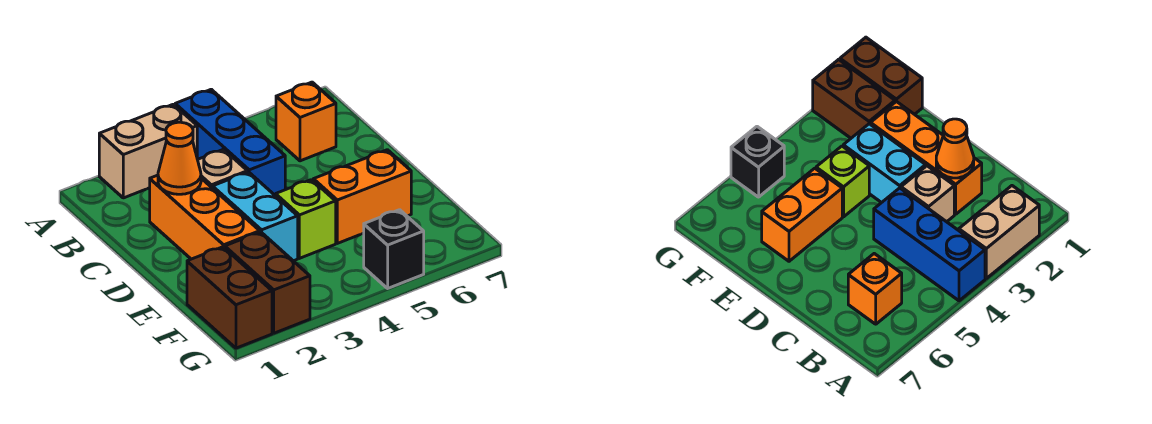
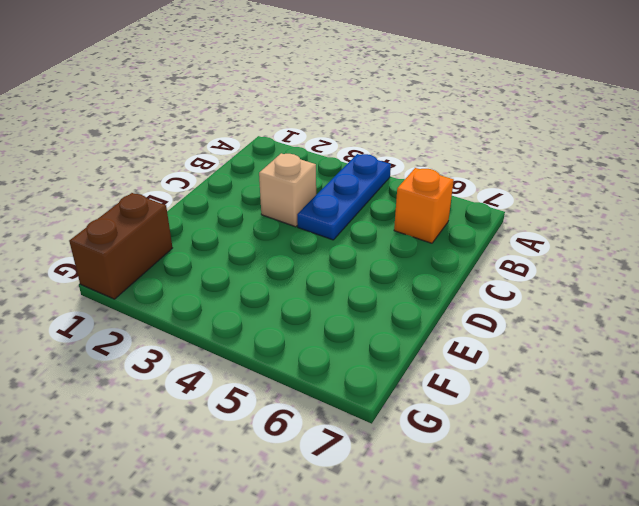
blue plate A4:C4 level 1 -> blue brick A4:C4 level 1
none -> tan brick A2:A3 level 1
none -> orange brick C2:E2 level 1
none -> cyan brick D3:E3 level 1

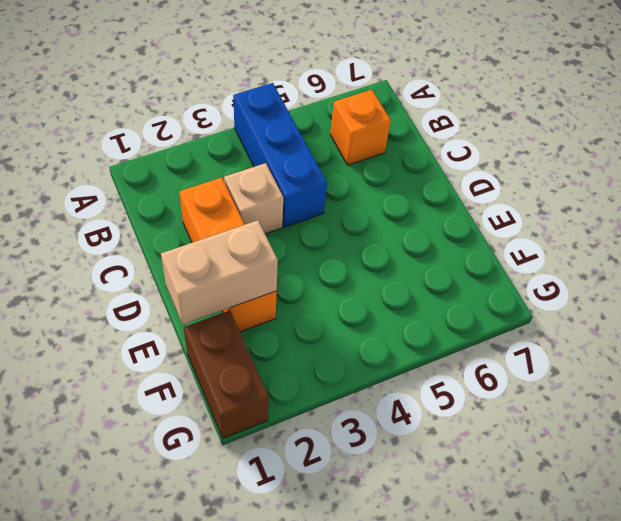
tan brick E1:E2 level 2 -> tan brick A2:A3 level 1
none -> cyan brick D3:E3 level 1
none -> lime brick E4 level 1
none -> orange brick E5:E6 level 1

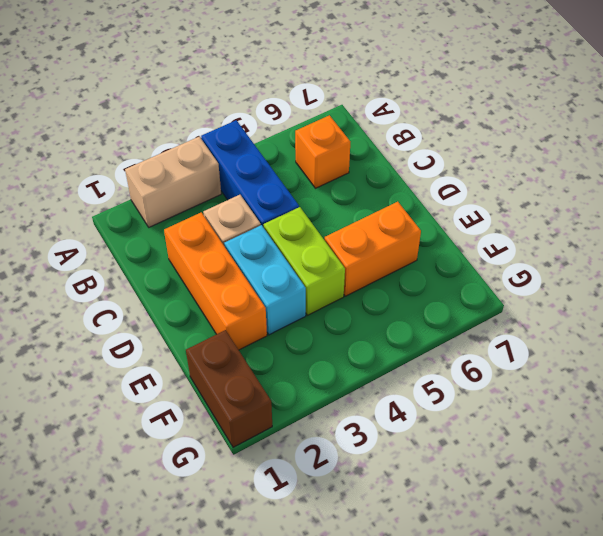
lime brick D4:E4 level 1 -> lime brick E4 level 1
none -> brown brick F2:G2 level 1
none -> black brick G5 level 1
none -> orange cone C2 level 2

